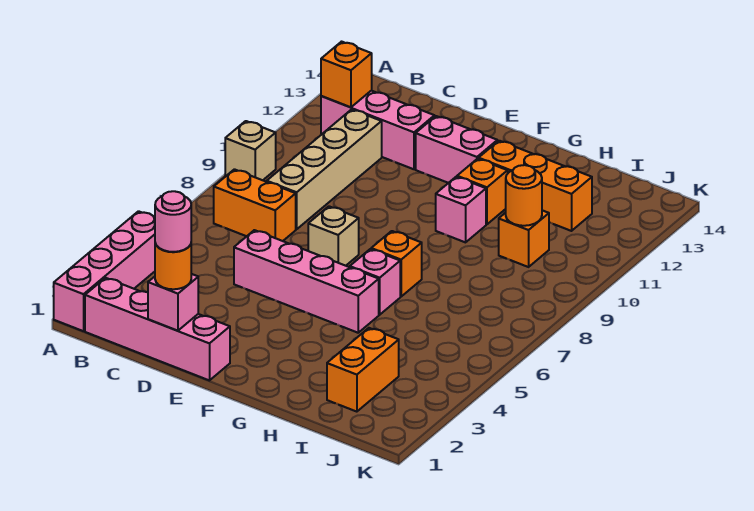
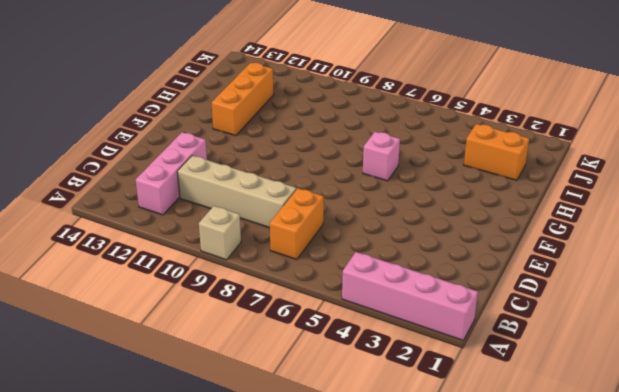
none -> pink brick B1:E1 level 1
none -> pink brick D5:G5 level 1
none -> tan brick E7 level 1

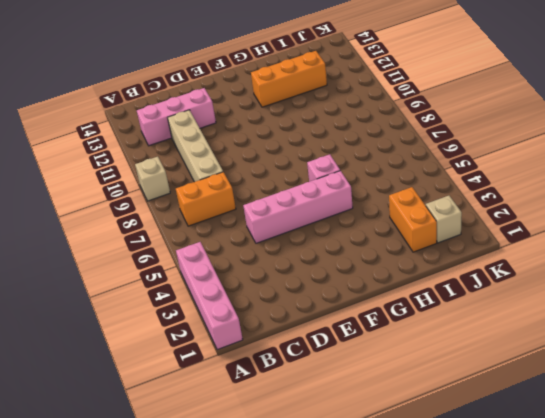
tan brick J2 level 1 -> tan brick E7 level 1
none -> pink brick B1:E1 level 1
none -> pink brick E12:F12 level 1
none -> orange brick G7 level 1

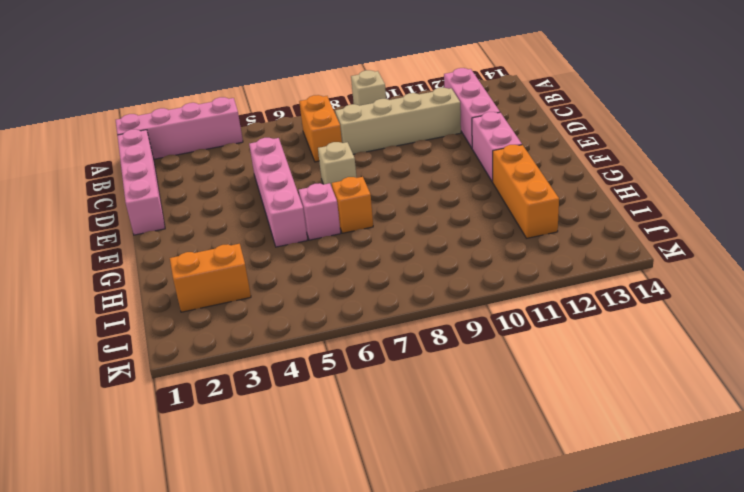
none -> pink brick G10 level 1
none -> orange brick G11 level 1
none -> orange brick I10 level 1

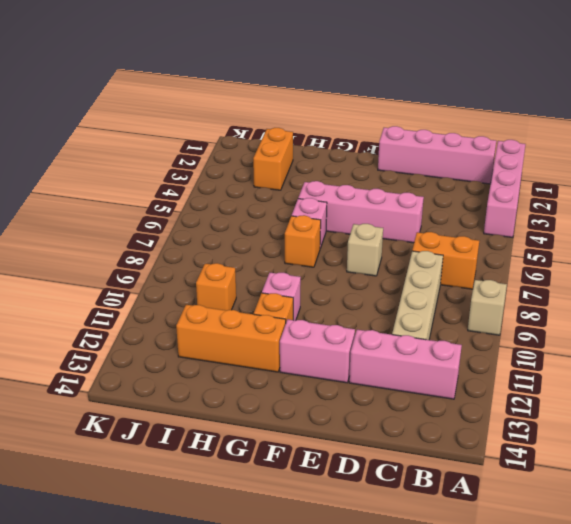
none -> orange brick B12 level 2
none -> pink brick D1 level 2
none -> orange round brick I10 level 2

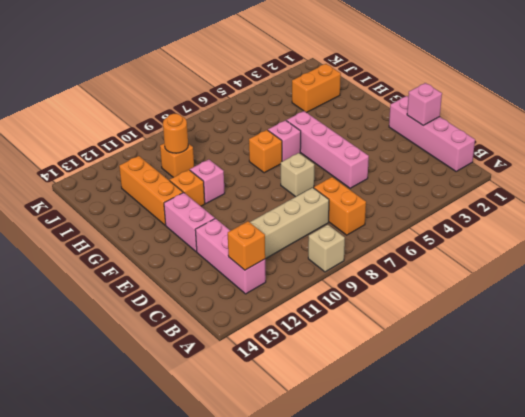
none -> pink brick A1:A4 level 1
none -> orange round brick D1 level 3
none -> pink round brick D1 level 4

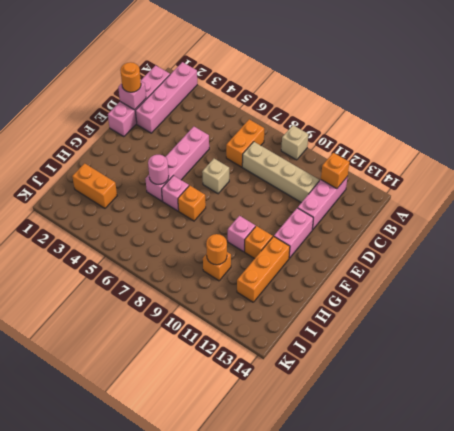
pink brick A2:D2 level 1 -> pink brick A1:A4 level 1
pink round brick G5 level 2 -> pink round brick D1 level 4

